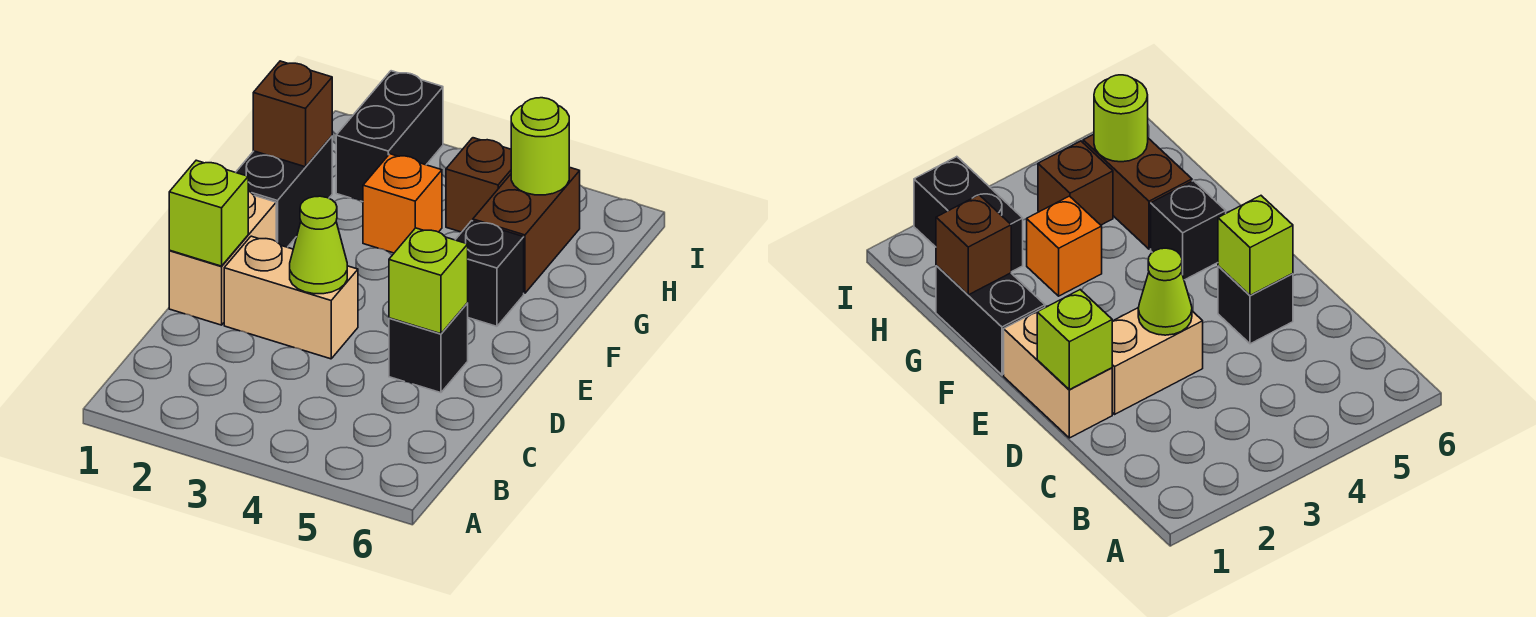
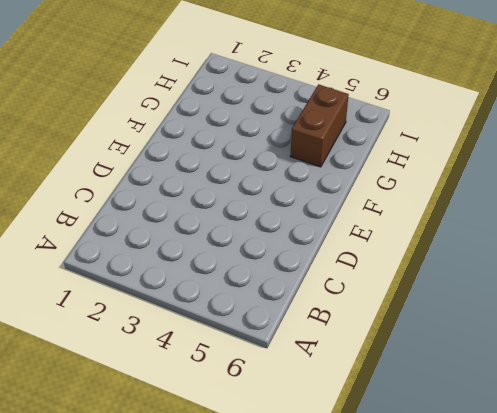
none -> tan brick D1:E1 level 1
none -> tan brick D2:D3 level 1
none -> black brick D5 level 1

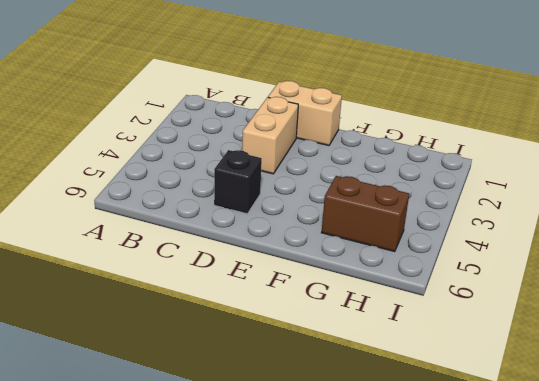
none -> black brick F1:G1 level 1
none -> black brick F5 level 1
none -> orange brick G3 level 1

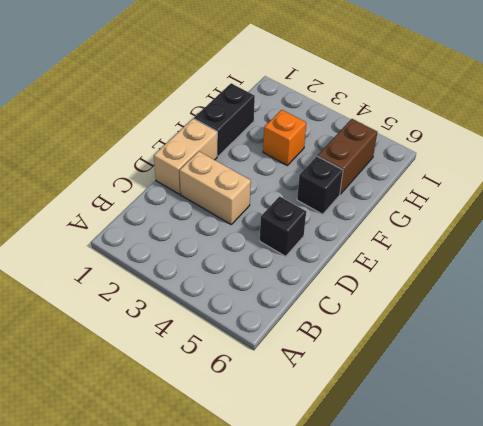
none -> black brick H2:I2 level 1
none -> brown brick H4 level 1
none -> lime brick D1 level 2

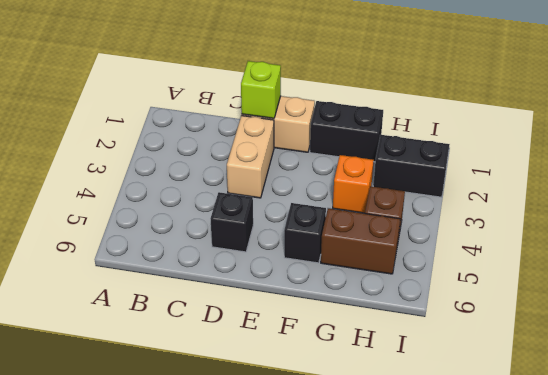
none -> lime cone D3 level 2
none -> lime brick D5 level 2
none -> brown brick G1 level 2

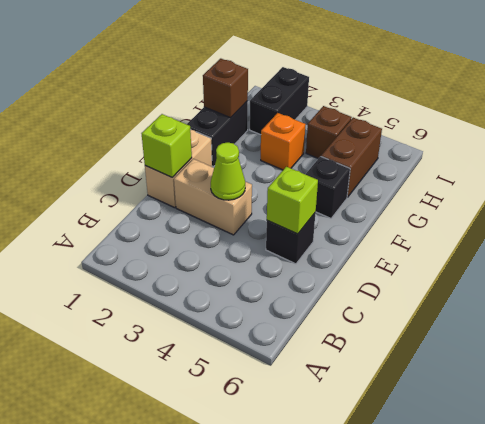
none -> lime round brick H5 level 2

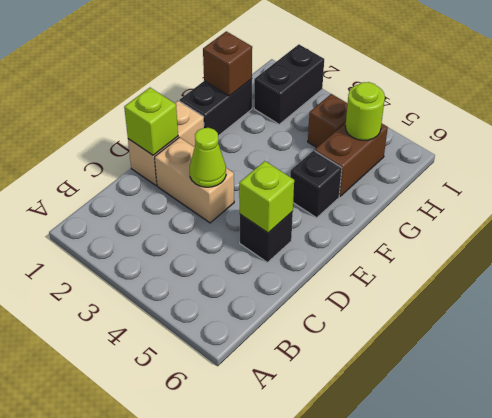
none -> orange brick G3 level 1

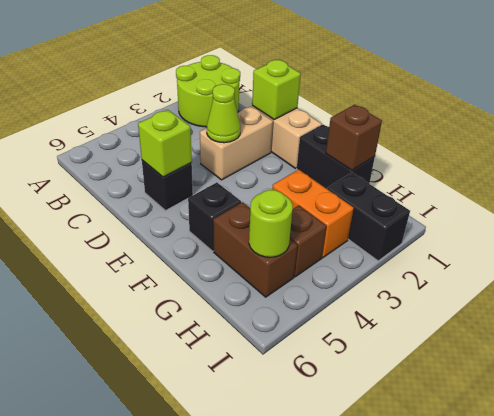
lime round brick A1:B2 level 1 -> none
orange brick G3:H3 level 1 -> orange brick G3 level 1

